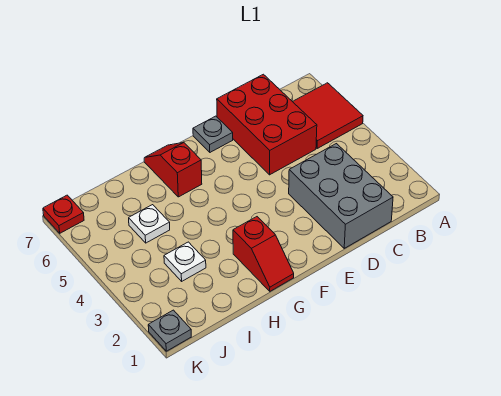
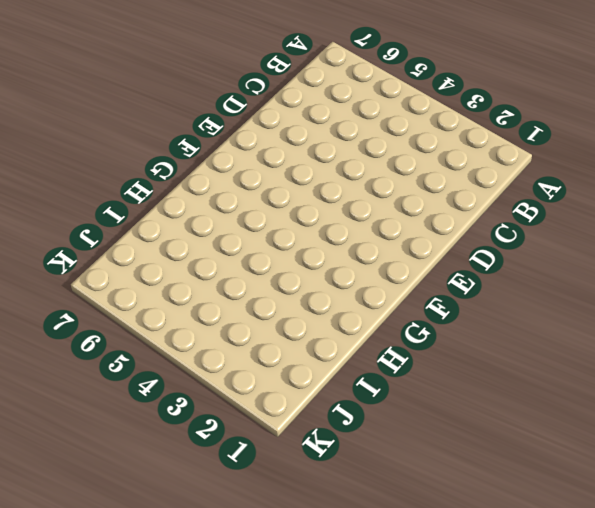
none -> red tile A5:B6 level 1
none -> grey brick C1:D3 level 1

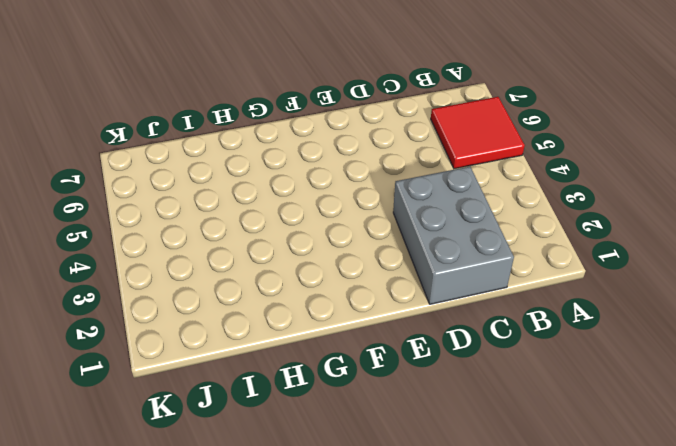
none -> red brick C5:D7 level 1
none -> grey plate E7 level 1

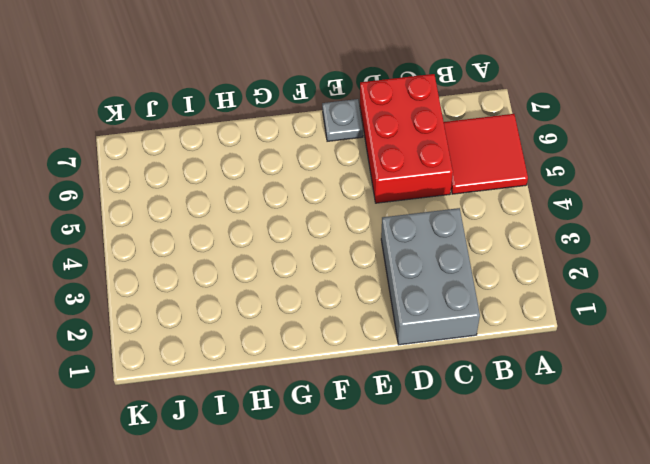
none -> red slope G1:G2 level 1 top 2
none -> red slope G6:G7 level 1 top 6

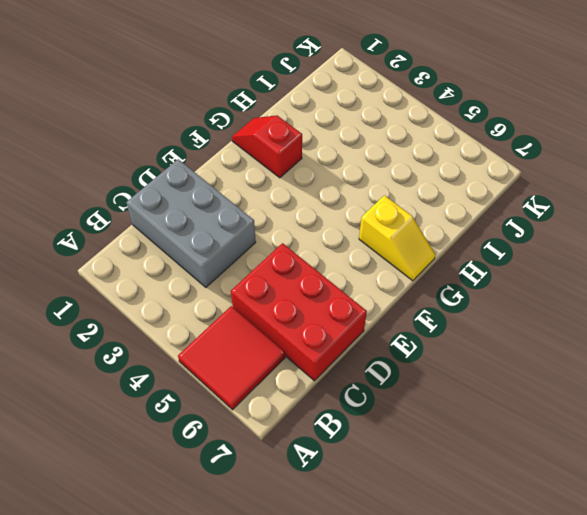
yellow slope G6:G7 level 1 top 6 -> red slope G6:G7 level 1 top 6
none -> grey plate E7 level 1
none -> white plate I3 level 1

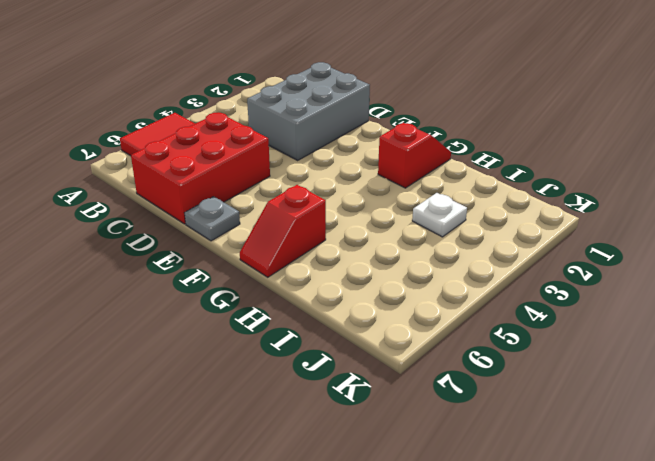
none -> white plate I5 level 1
none -> grey plate K1 level 1

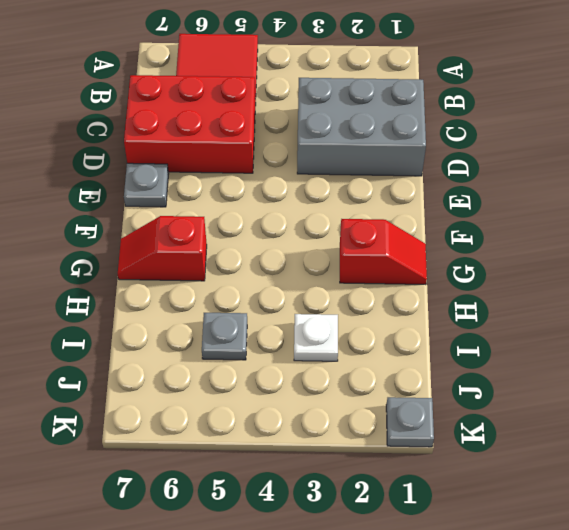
grey plate I5 level 1 -> white plate I5 level 1
none -> red plate K7 level 1

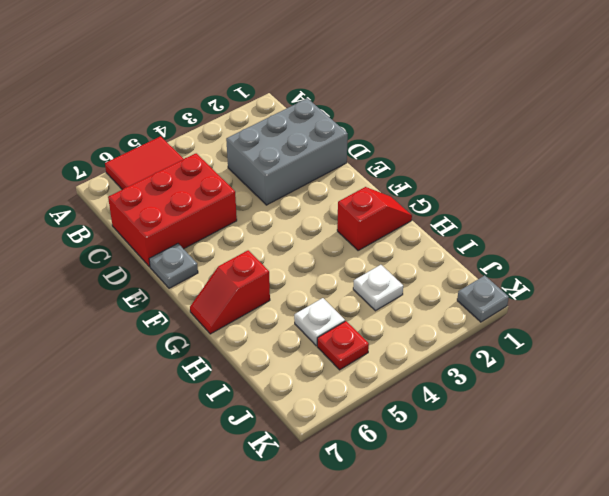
red plate J5 level 1 -> red plate K7 level 1

